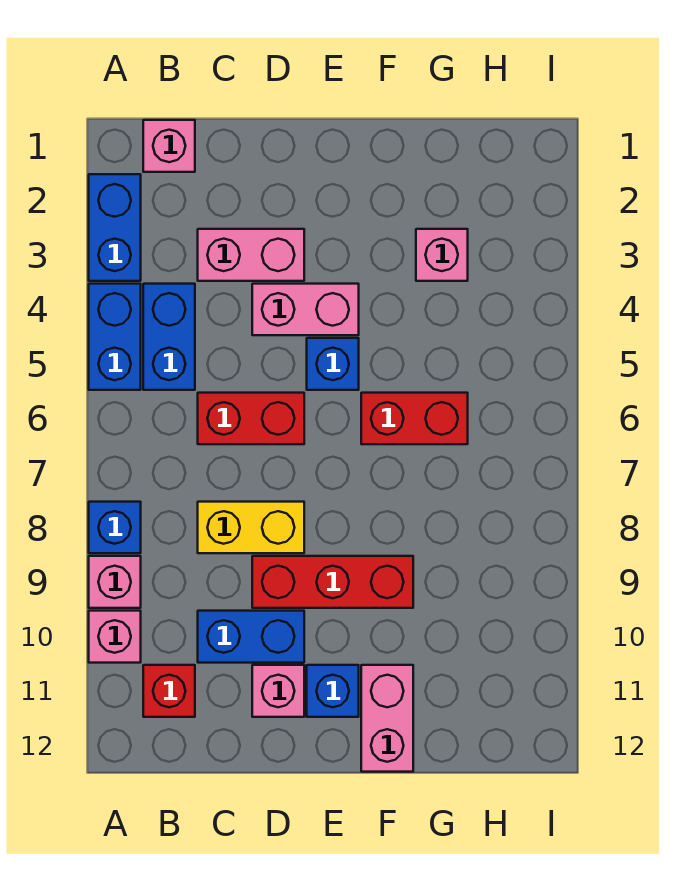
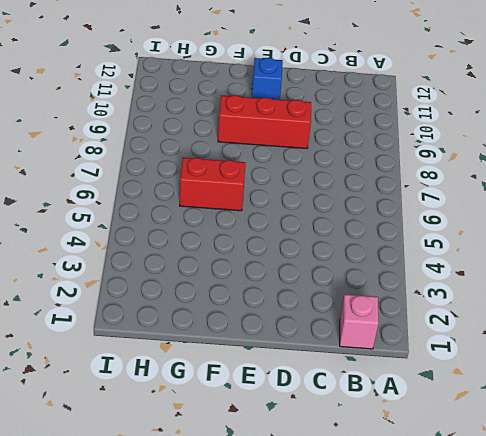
none -> blue brick A2:A3 level 1
none -> blue brick A4:A5 level 1
none -> blue brick A8 level 1

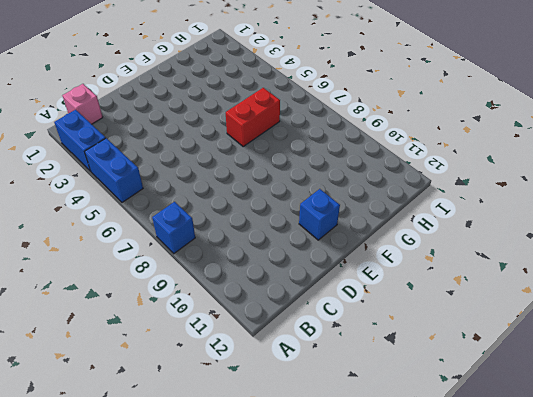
none -> pink brick A9 level 1
none -> pink brick A10 level 1
none -> blue brick B4:B5 level 1

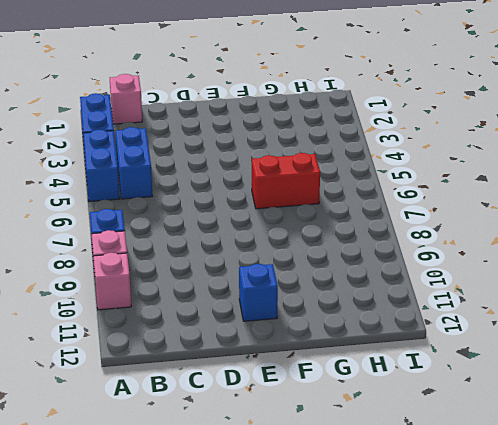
none -> red brick B11 level 1
none -> pink brick C3:D3 level 1
none -> red brick C6:D6 level 1

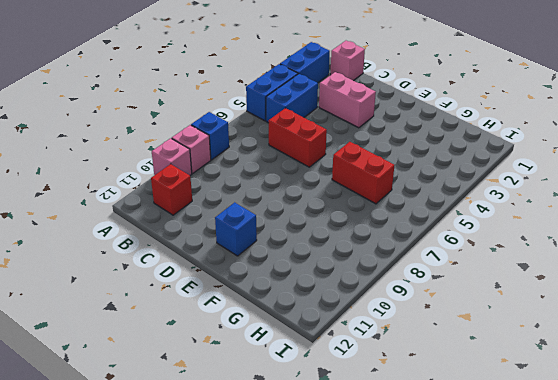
none -> yellow brick C8:D8 level 1
none -> blue brick C10:D10 level 1
none -> pink brick D4:E4 level 1

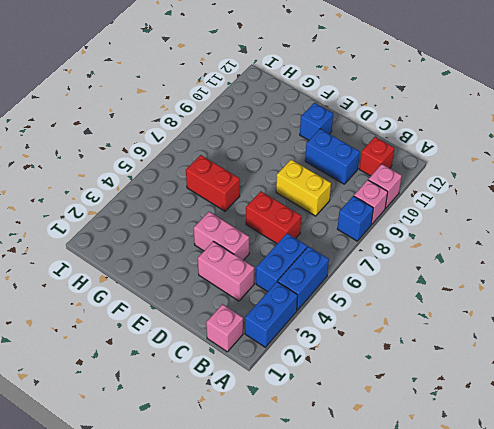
none -> red brick D9:F9 level 1
none -> pink brick D11 level 1
none -> blue brick E5 level 1

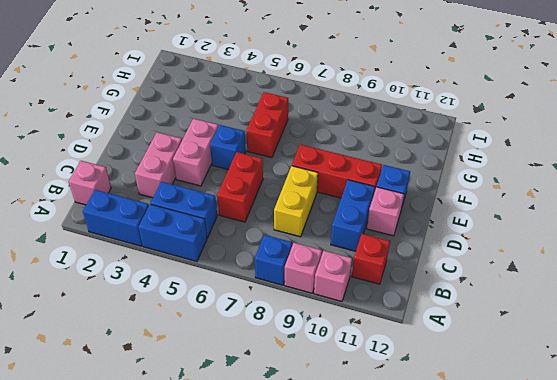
red brick E8:E10 level 1 -> red brick D9:F9 level 1
none -> pink brick F11:F12 level 1
none -> pink brick G3 level 1

